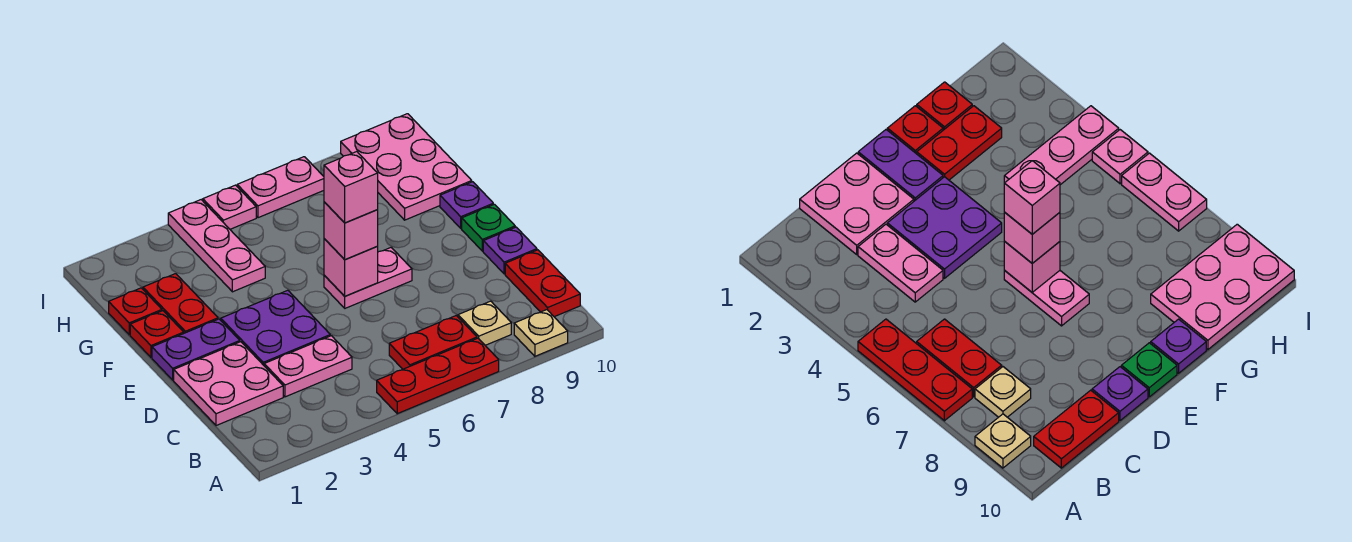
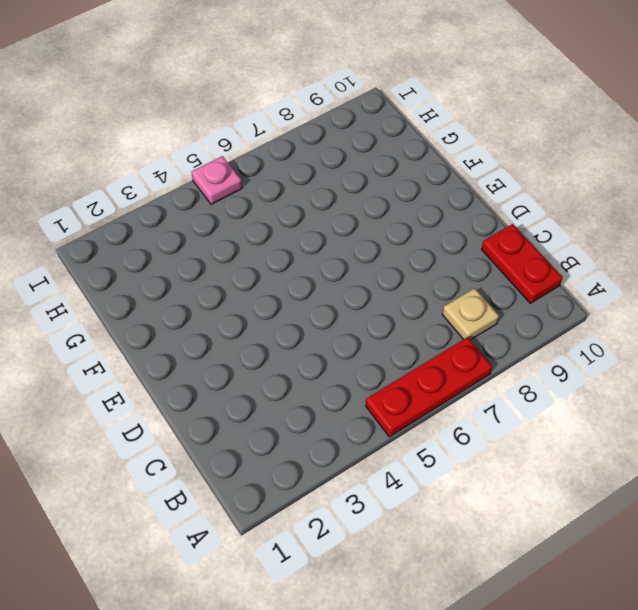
none -> tan plate A9 level 1
none -> red plate B6:B7 level 1
none -> pink plate C1:D2 level 1

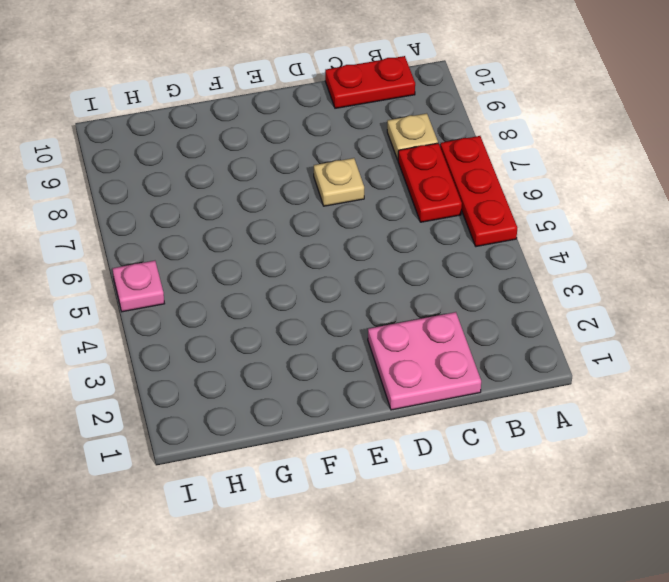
tan plate D7 level 1 -> tan plate A9 level 1
none -> pink plate C3:C4 level 1
none -> purple plate D3:E4 level 1
none -> purple plate D10 level 1

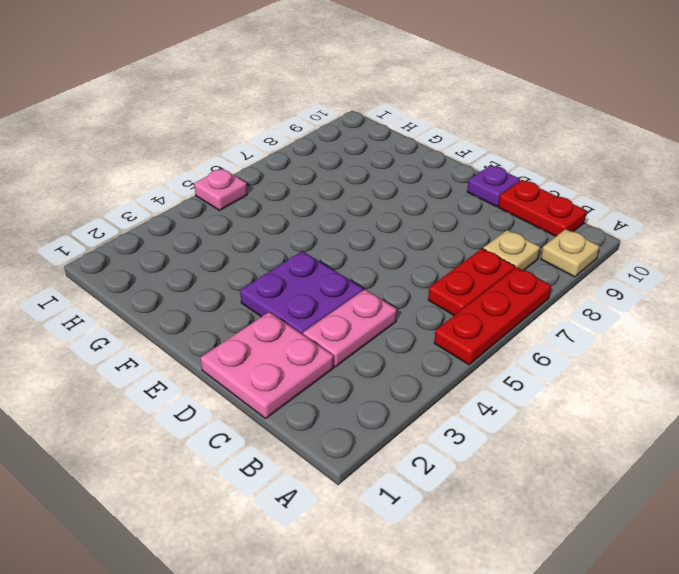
none -> purple plate E1:E2 level 1
none -> pink plate E6:E7 level 1
none -> green plate E10 level 1

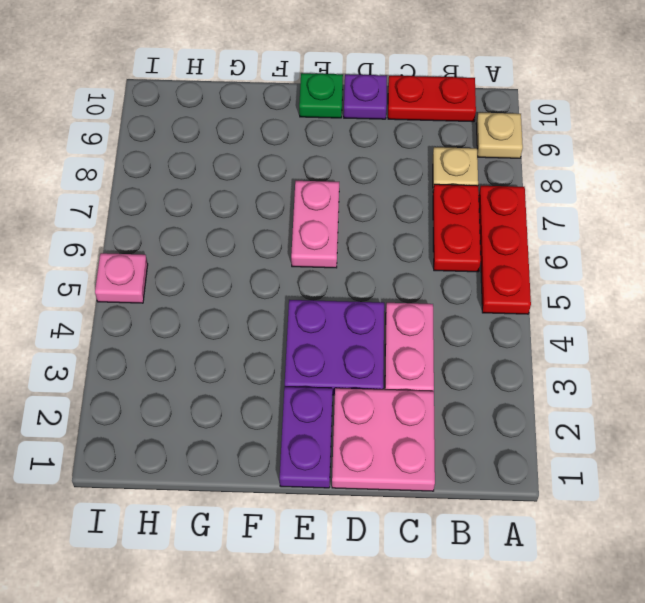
none -> red plate F1 level 1
none -> red plate F2:G2 level 1
none -> purple plate F10 level 1

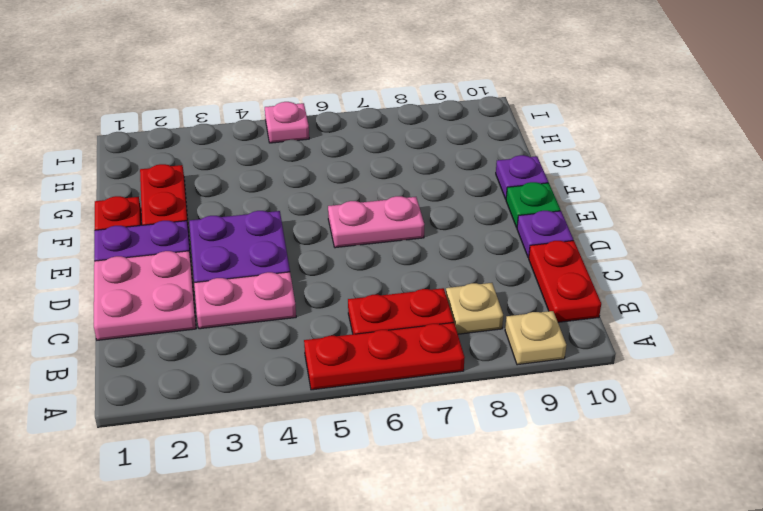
none -> red plate G1 level 1
none -> pink plate G4:I4 level 1
none -> pink plate G9:I10 level 1

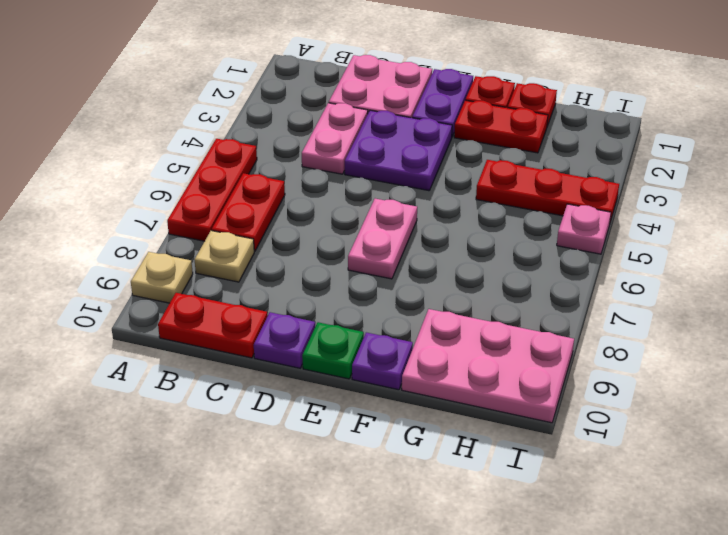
red plate G4:I4 level 1 -> pink plate G4:I4 level 1
none -> pink plate I6:I7 level 1
none -> pink brick E6 level 2
none -> pink brick E6 level 3

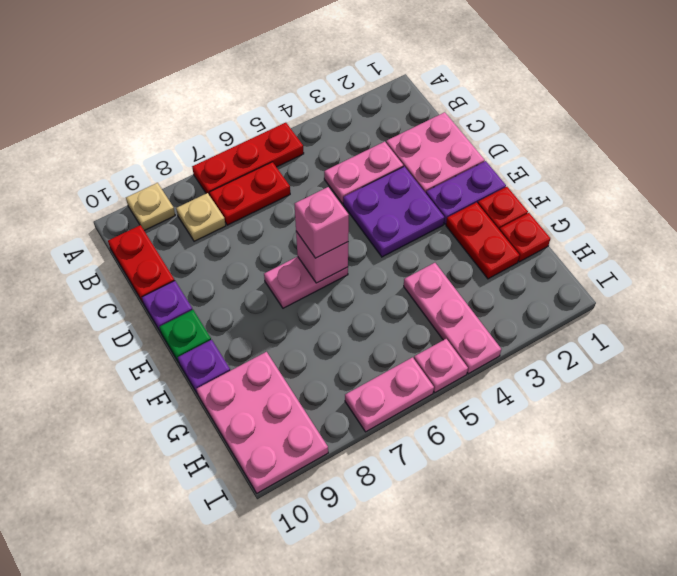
none -> pink brick E6 level 4

